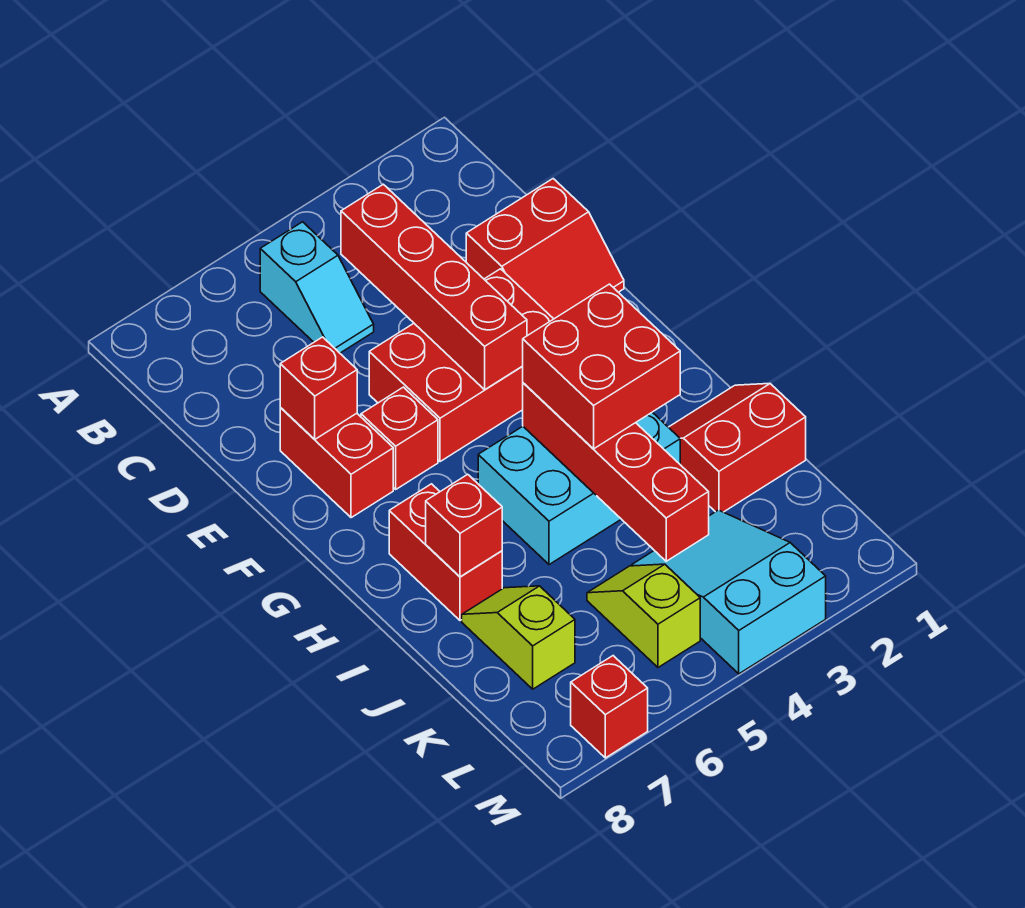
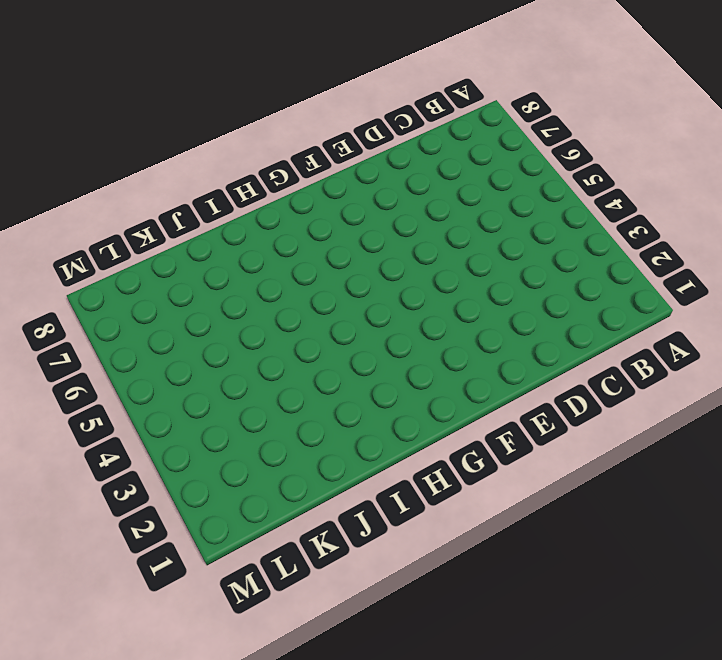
none -> cyan slope B5:C5 level 1 top B
none -> red slope D1:E2 level 1 top D
none -> red brick E3:F5 level 1

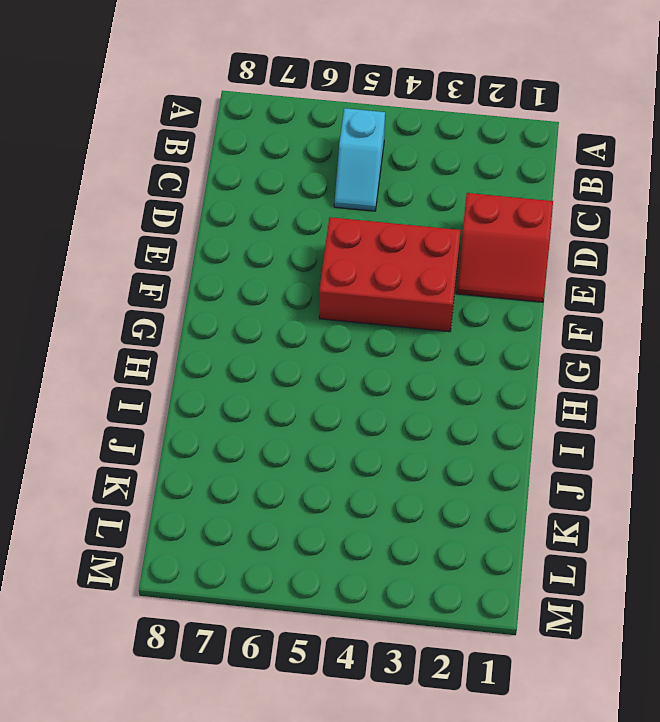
none -> red brick E7:F7 level 1
none -> red brick F6 level 1
none -> cyan brick H3:I5 level 1

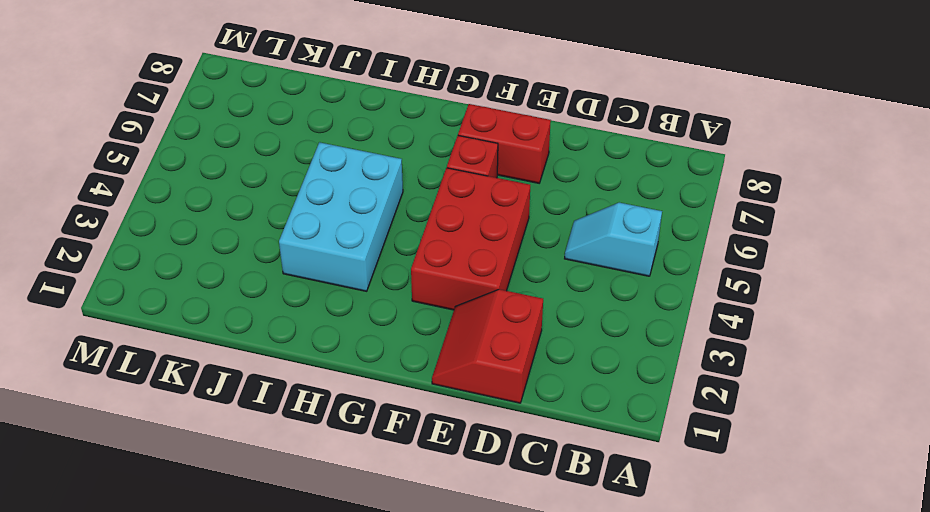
none -> red brick H7:I7 level 1
none -> red slope I1:J2 level 1 top J
none -> lime slope J7:K7 level 1 top K

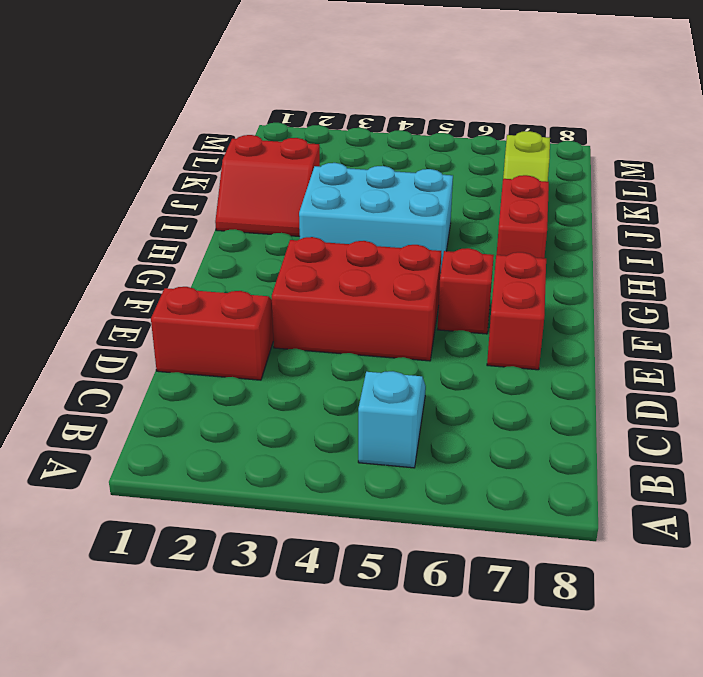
none -> cyan slope K3:M4 level 1 top M
none -> lime slope K5:L5 level 1 top L
none -> red brick M7 level 1

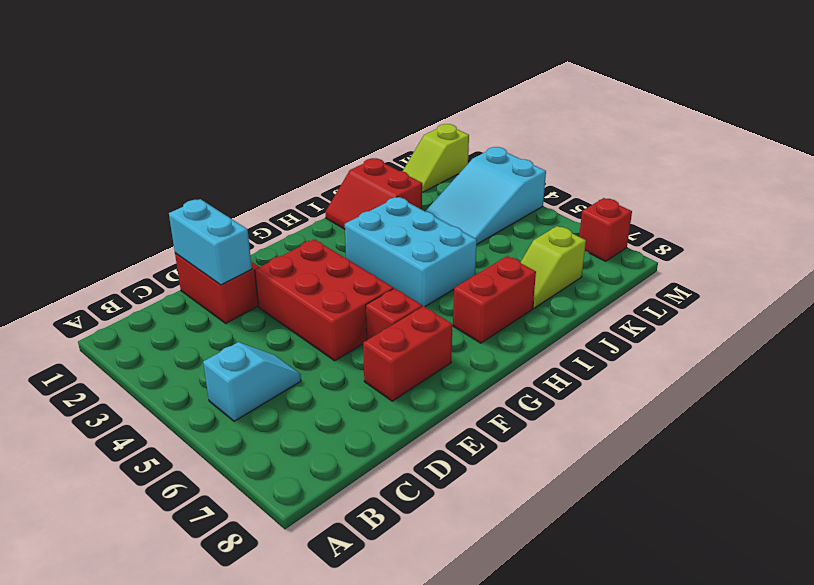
cyan brick D1:D2 level 2 -> none
lime slope L1:M1 level 1 top M -> lime slope K5:L5 level 1 top L
none -> red brick C4:F4 level 2
none -> red brick E7 level 2
none -> red brick H4:K4 level 2

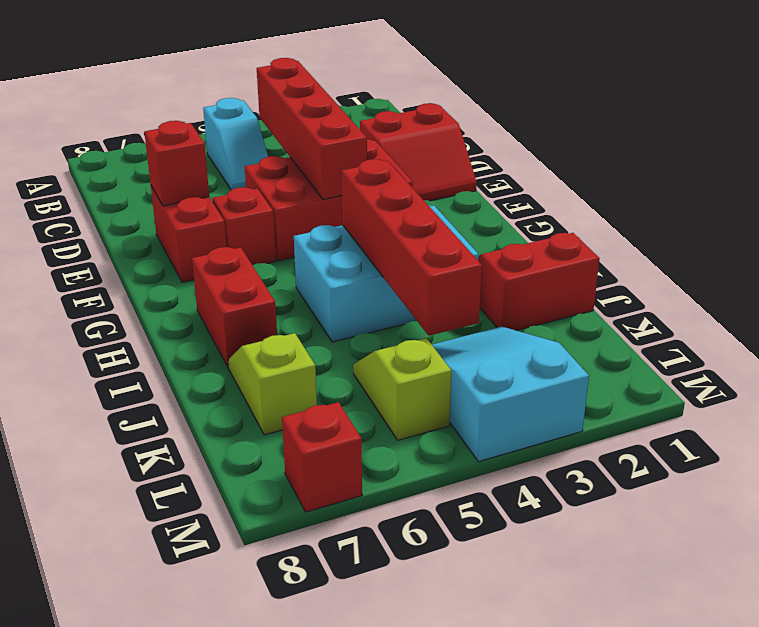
none -> red brick I7 level 2
none -> red brick H3:I4 level 3

